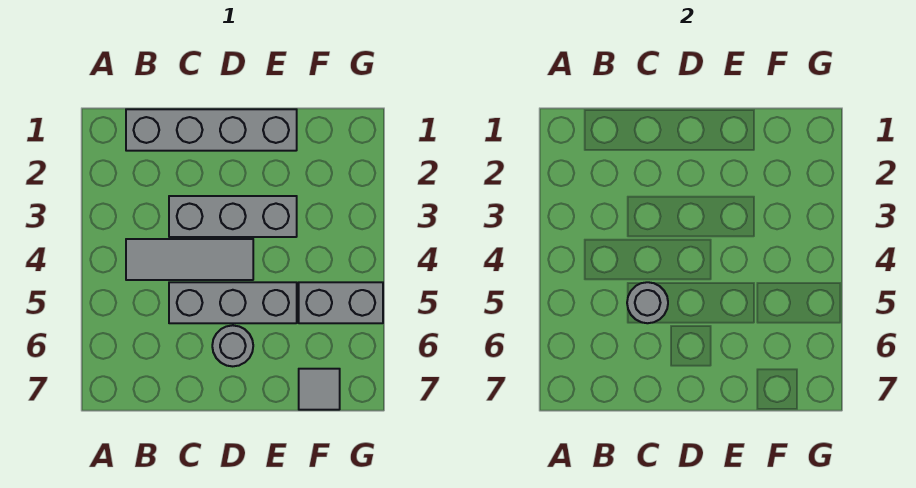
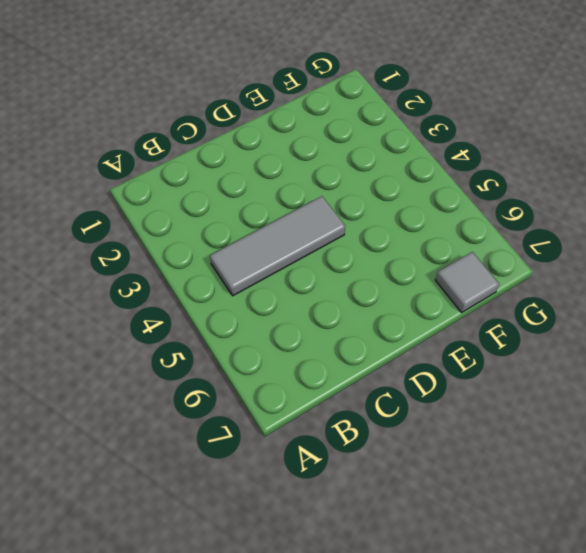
none -> grey brick B1:E1 level 1
none -> grey brick C3:E3 level 1

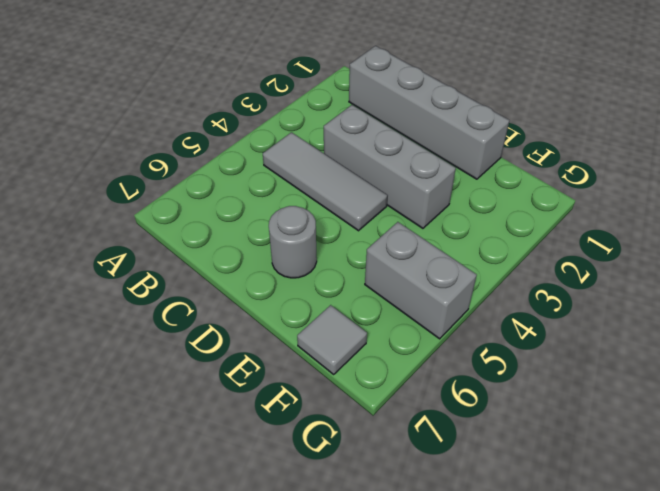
none -> grey brick C5:E5 level 1
none -> grey round brick C5 level 2

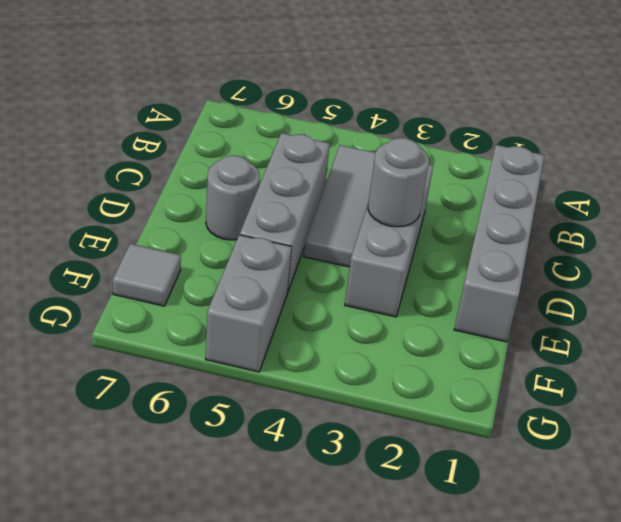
grey round brick D3 level 2 -> grey round brick C5 level 2

